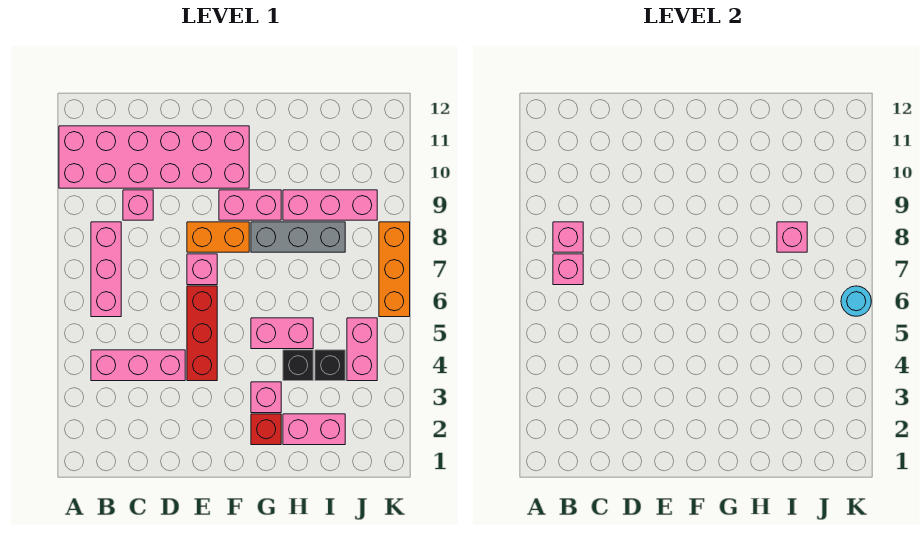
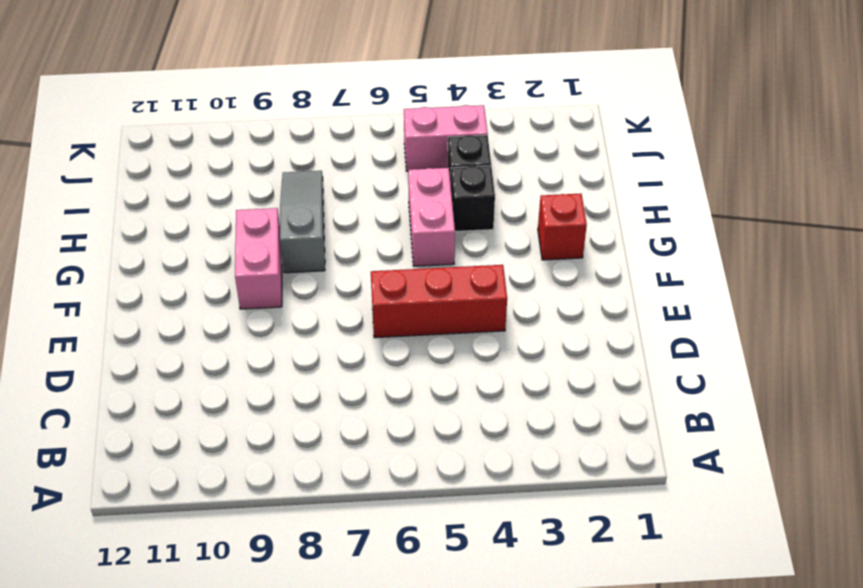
grey slope G8:I8 level 1 top G -> grey brick G8:I8 level 1
none -> pink brick A10:F11 level 1
none -> pink brick B4:D4 level 1
none -> pink brick B6:B8 level 1

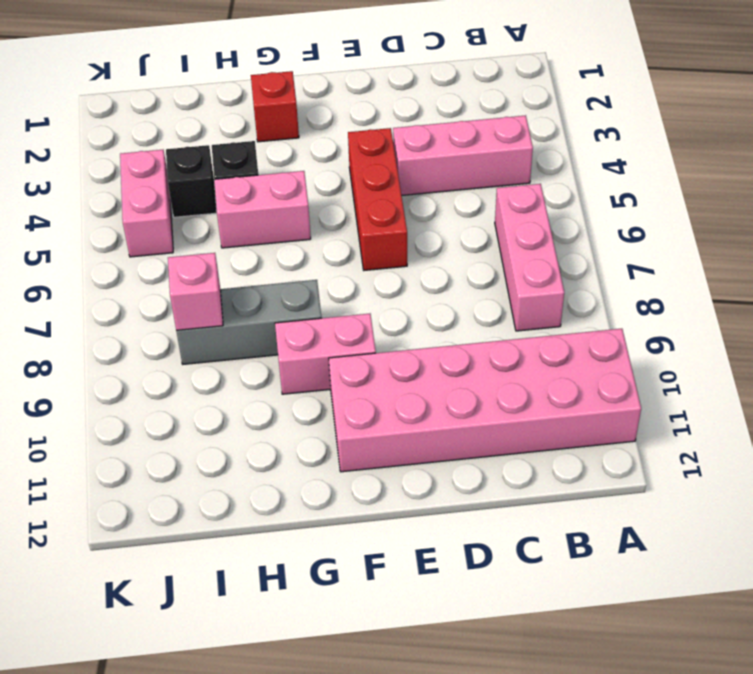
none -> pink brick C9 level 1
none -> pink brick E7 level 1
none -> orange brick E8:F8 level 1

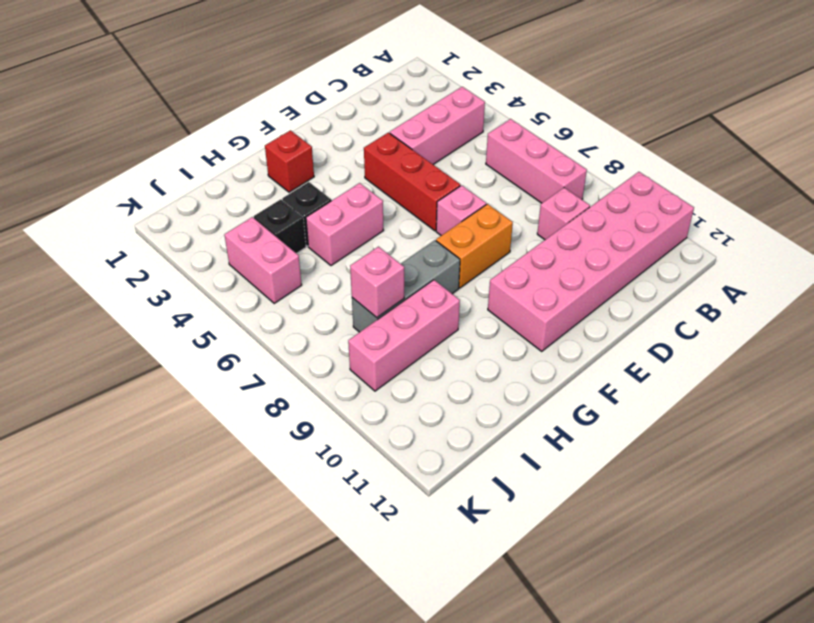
none -> pink brick F9:G9 level 1
none -> pink brick G3 level 1
none -> pink brick H2:I2 level 1

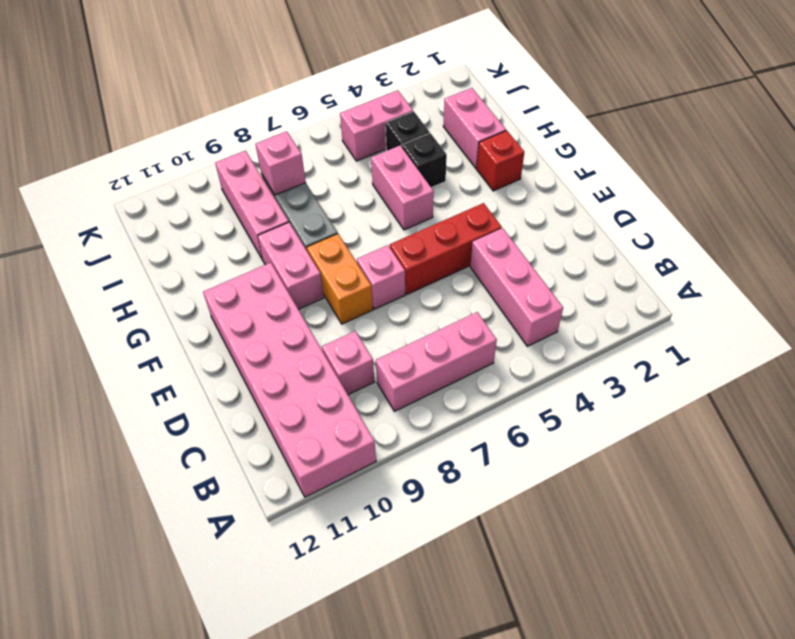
none -> pink brick G3 level 1
none -> orange brick K6:K8 level 1
none -> pink brick B7 level 2

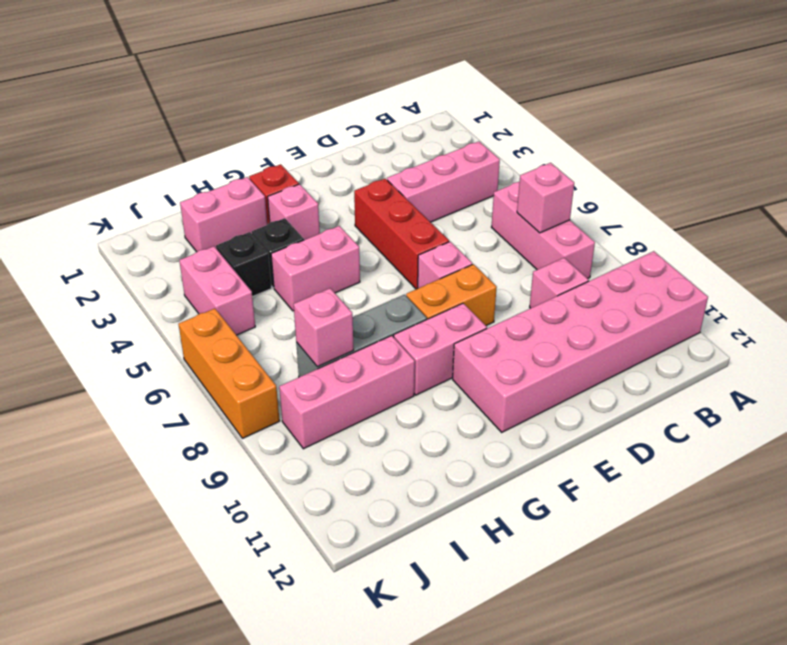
none -> pink brick B8 level 2
none -> cyan round brick K6 level 2

